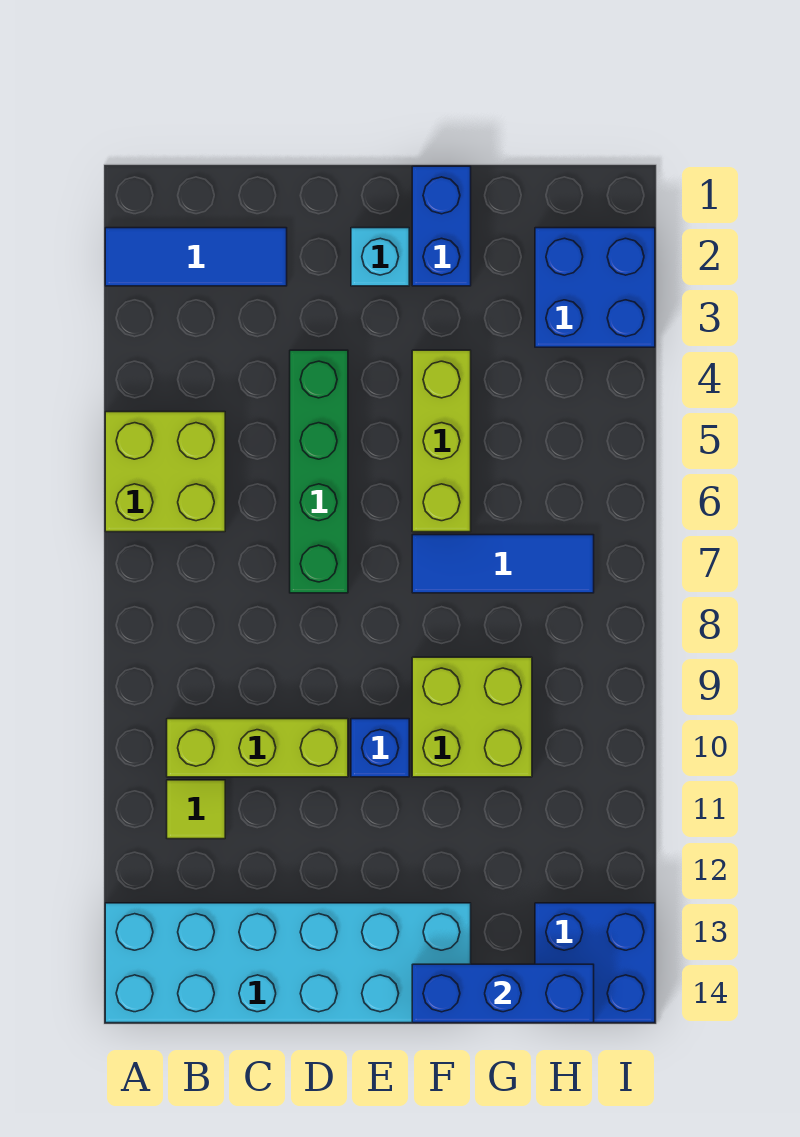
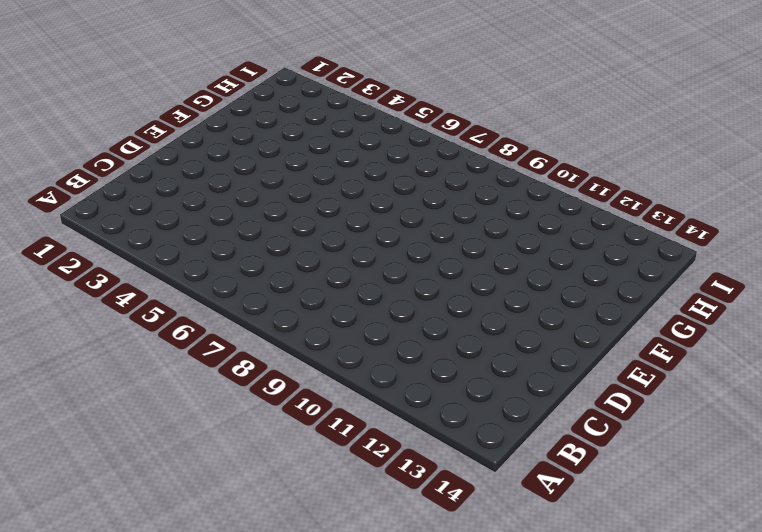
none -> blue tile A2:C2 level 1
none -> lime brick A5:B6 level 1
none -> cyan brick A13:F14 level 1

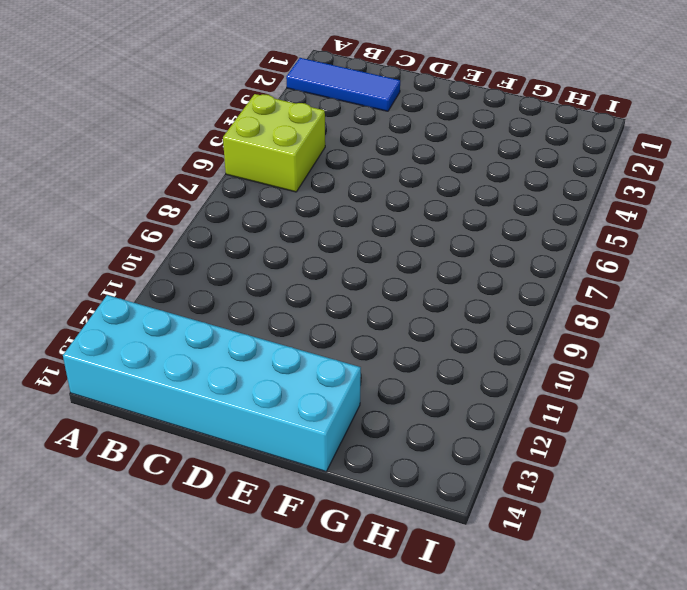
none -> lime brick B10:D10 level 1
none -> lime tile B11 level 1
none -> green brick D4:D7 level 1

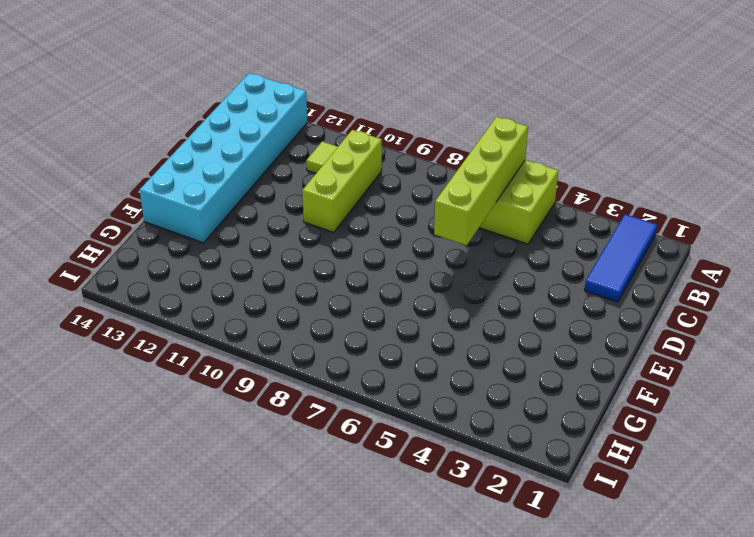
lime brick A6:D6 level 2 -> none
none -> green brick D4:D7 level 1
none -> cyan brick E2 level 1
none -> blue brick E10 level 1

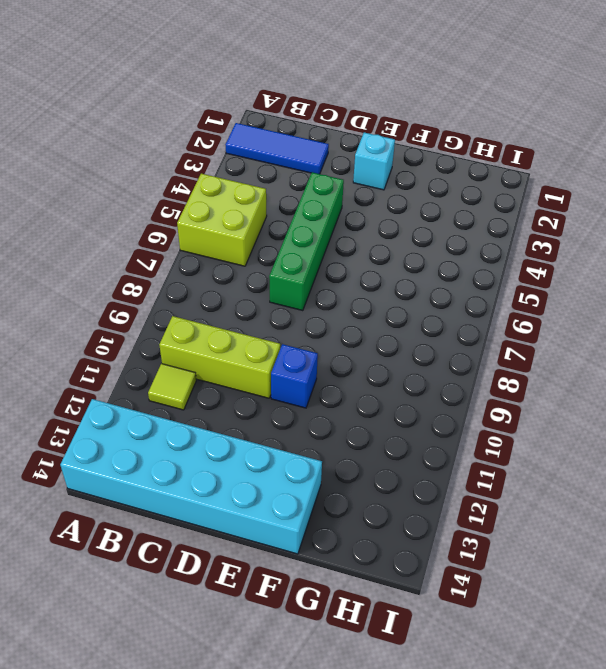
none -> blue brick F1:F2 level 1
none -> lime brick F4:F6 level 1
none -> blue tile F7:H7 level 1

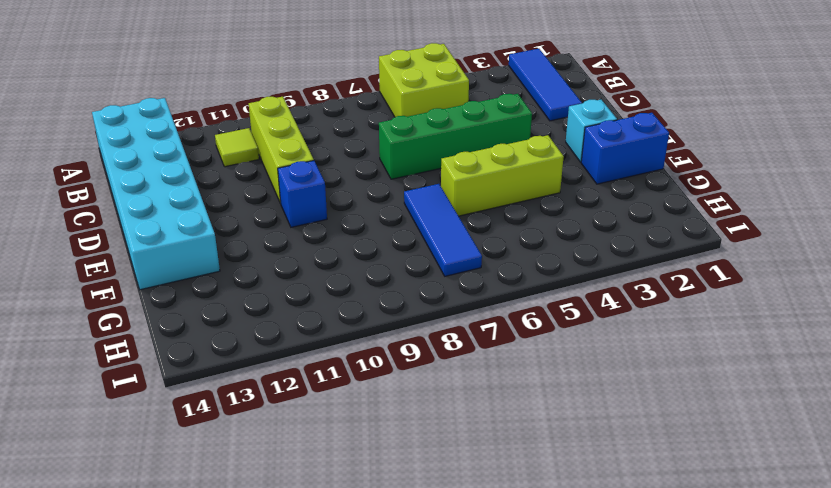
none -> lime brick F9:G10 level 1
none -> blue brick H2:I3 level 1
none -> blue brick H13:I14 level 1

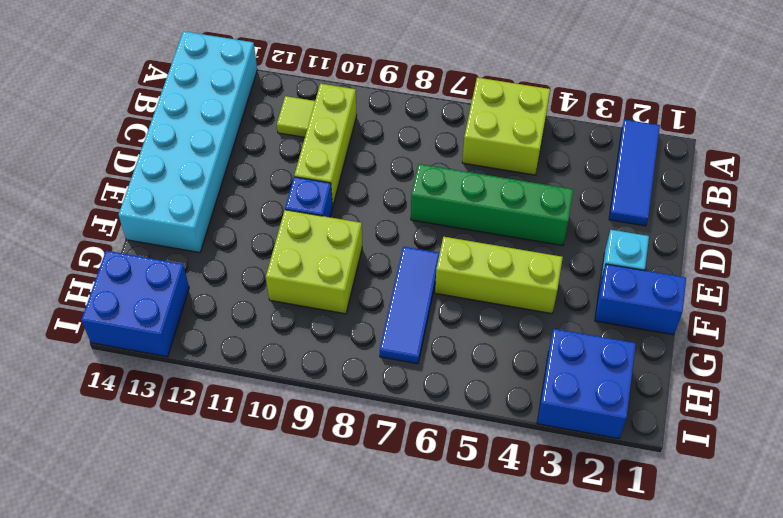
none -> blue brick F14:H14 level 2

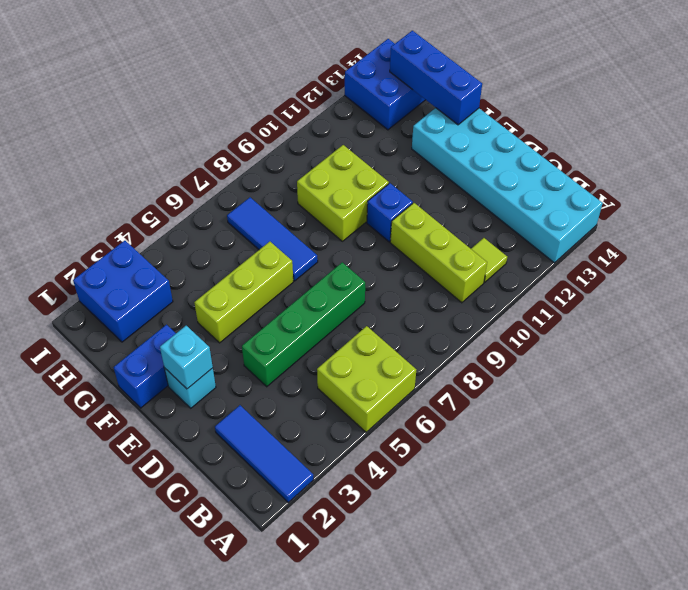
cyan brick E2 level 2 -> none

